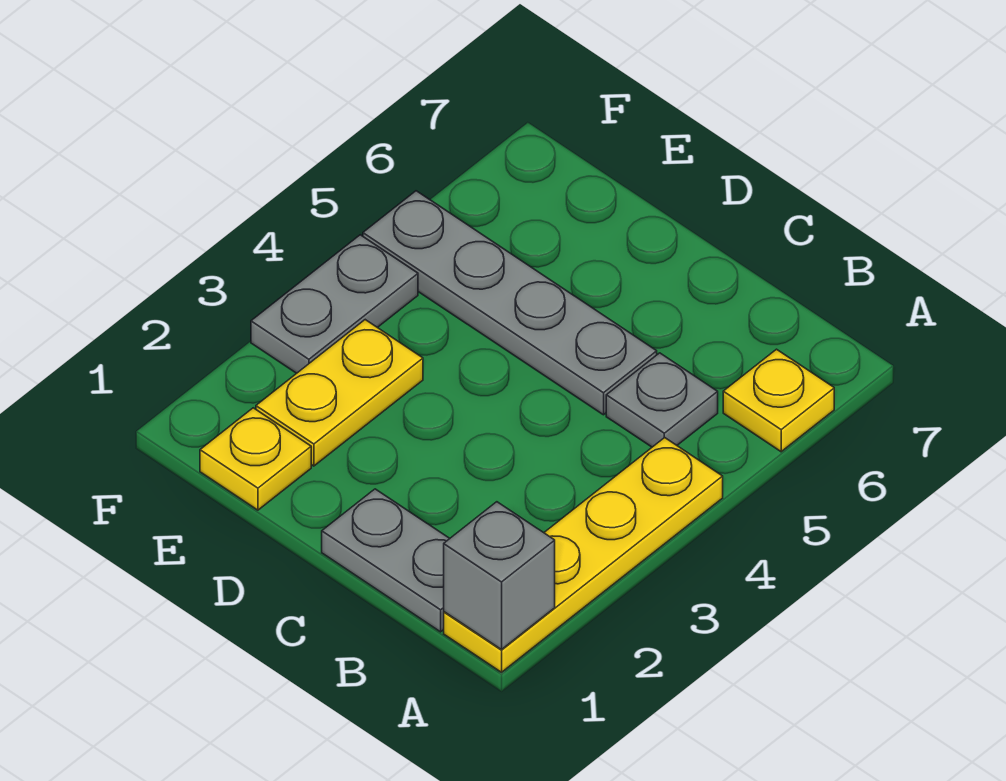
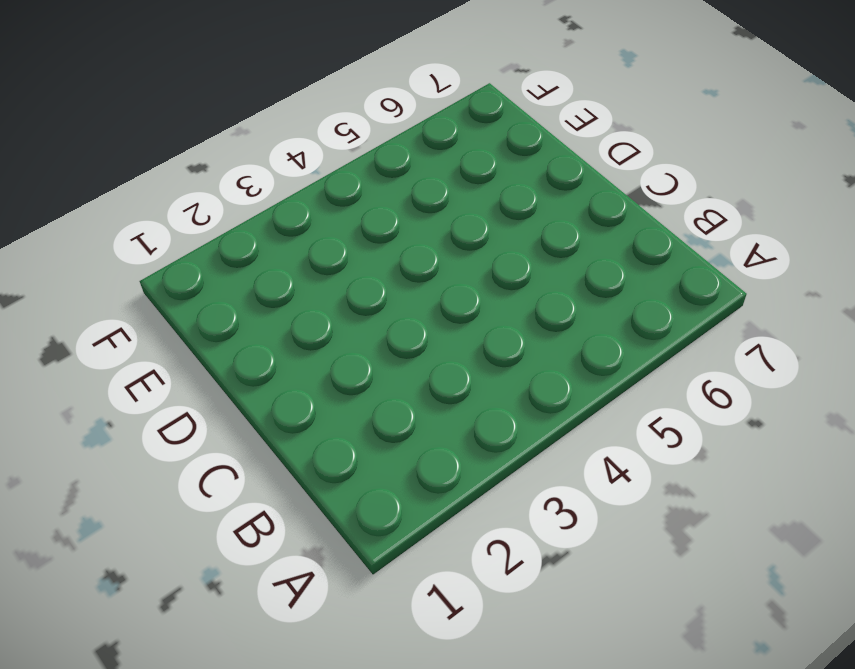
none -> yellow plate A1:A4 level 1
none -> yellow plate A6 level 1

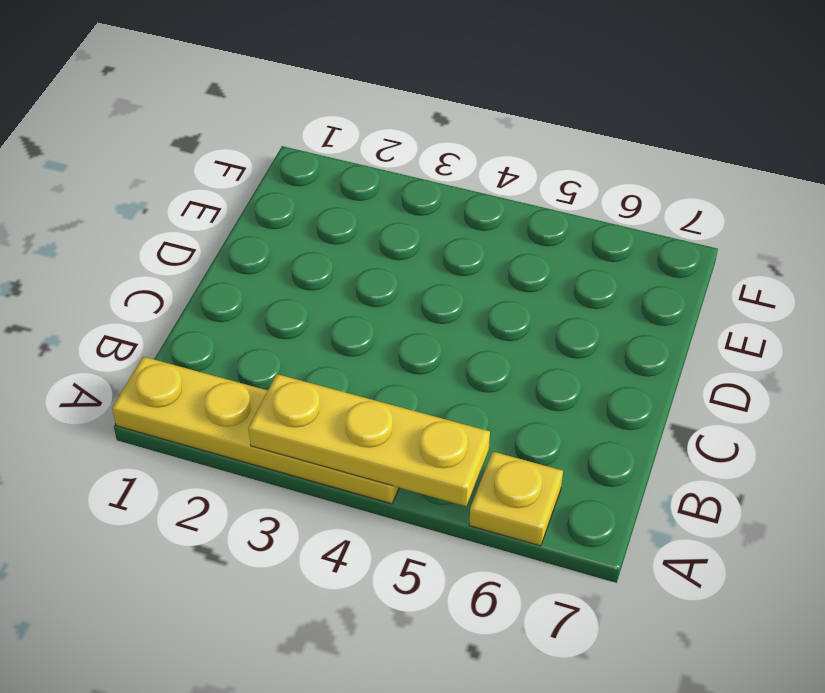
yellow plate A3:A5 level 2 -> none
none -> grey plate B1:C1 level 1
none -> grey plate B5 level 1

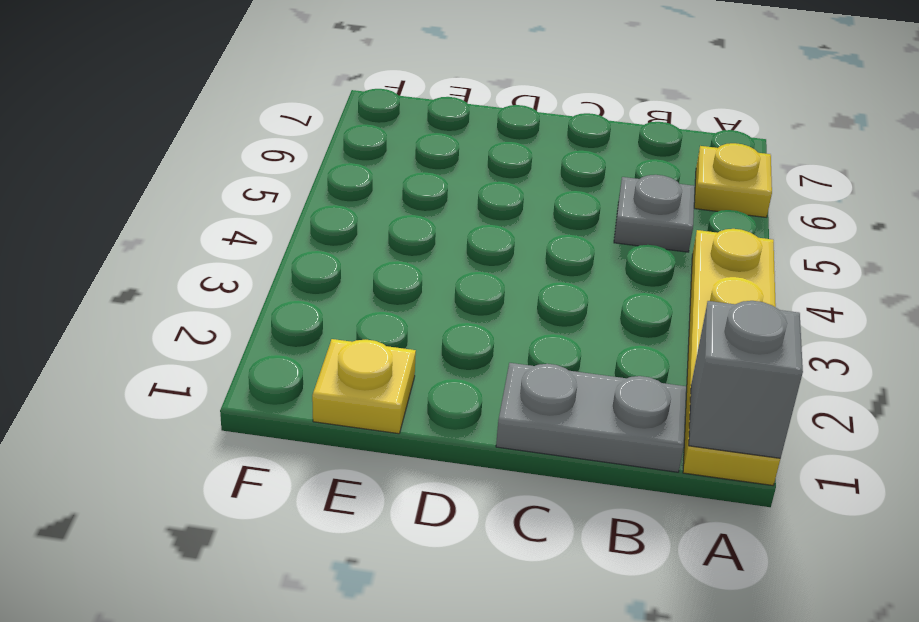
none -> grey plate C5:F5 level 1
none -> yellow plate E2:E3 level 1

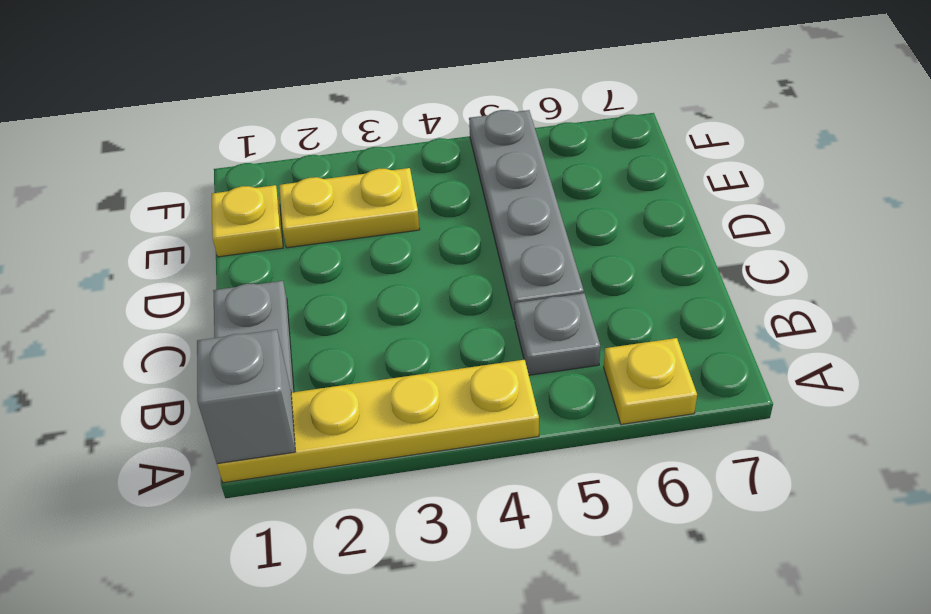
none -> grey plate F3:F4 level 1

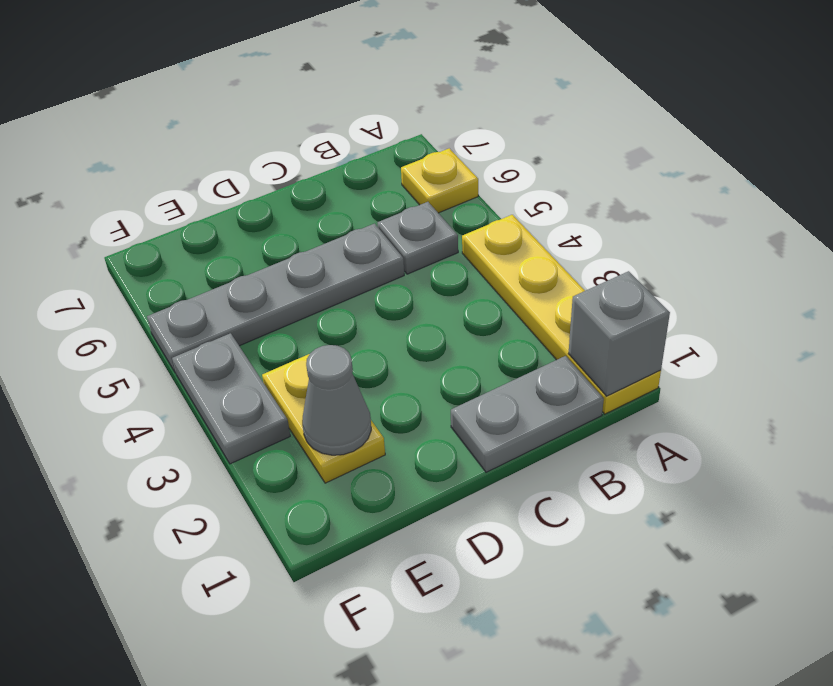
grey cone E2 level 2 -> none
none -> yellow plate E1 level 1

